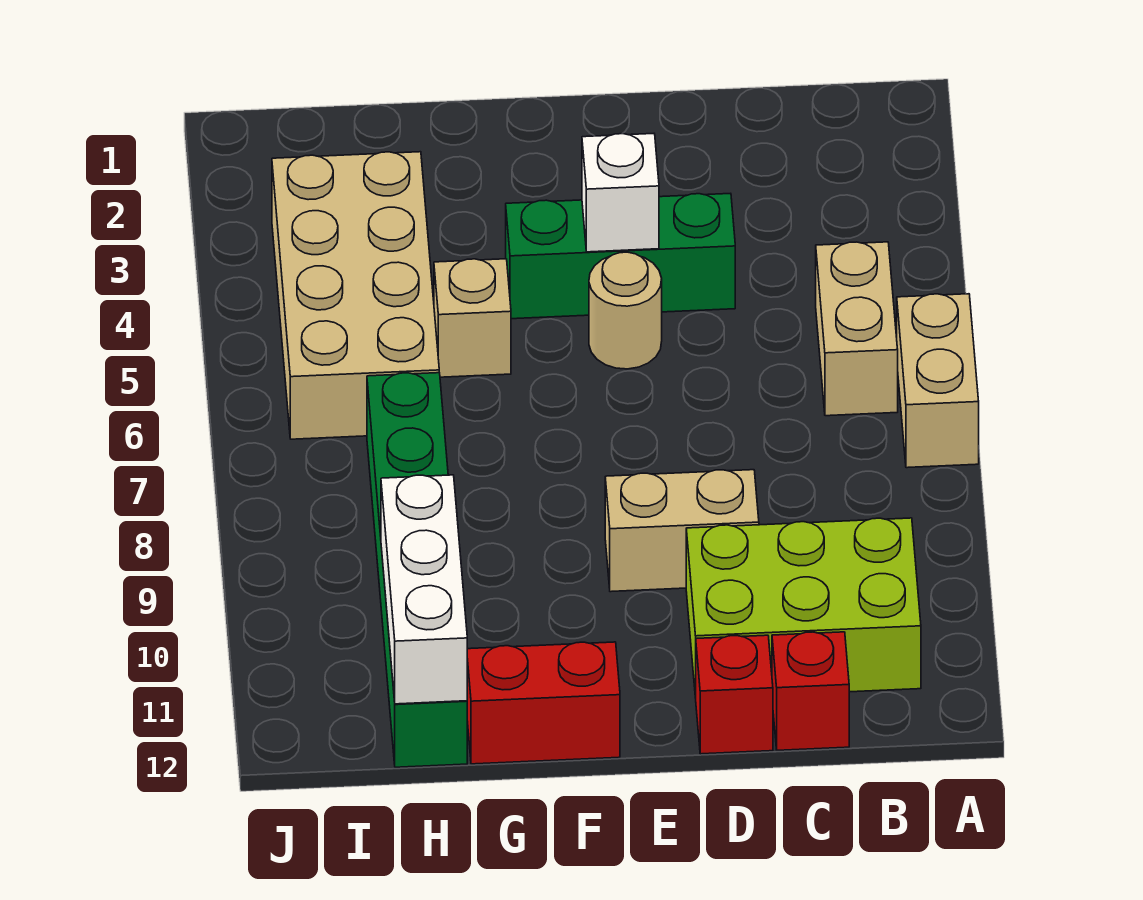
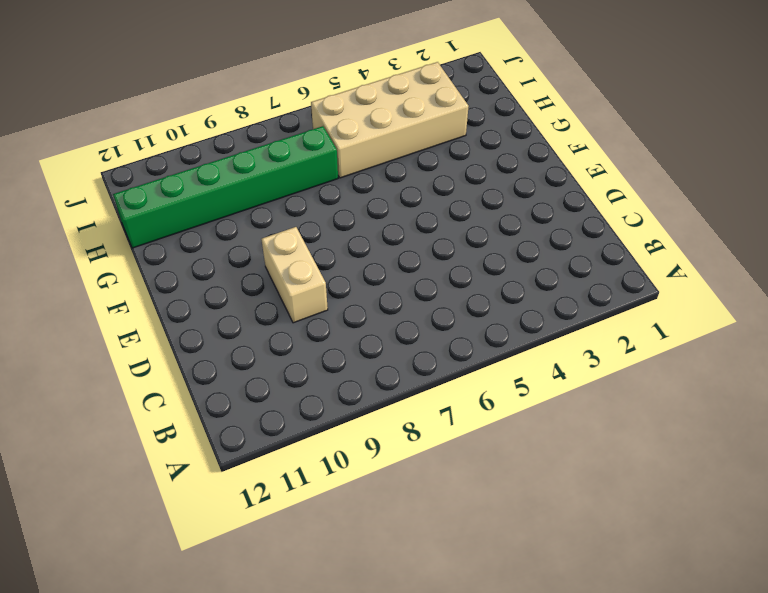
none -> tan brick A6:A7 level 1
none -> tan brick B5:B6 level 1
none -> lime brick B10:D11 level 1

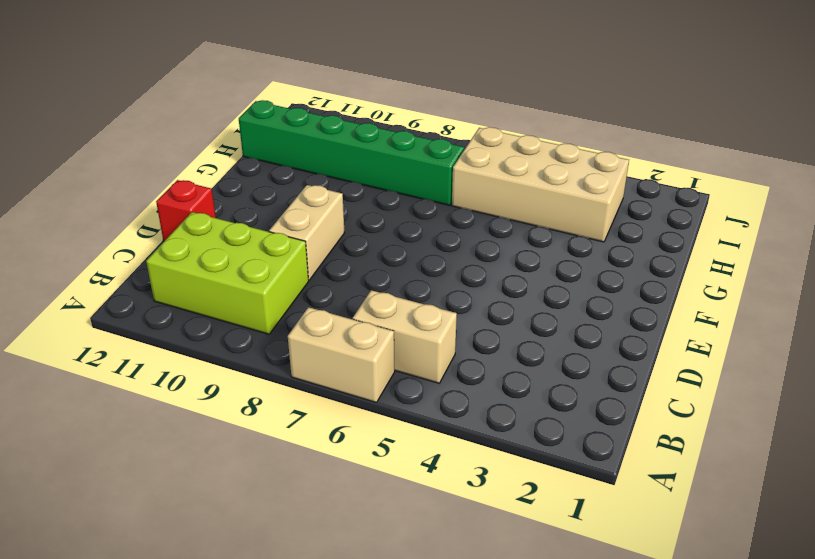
lime brick B9:C11 level 1 -> lime brick B10:D11 level 1
none -> red brick C12 level 1
none -> green brick D4:F4 level 1
none -> tan round brick E5 level 1

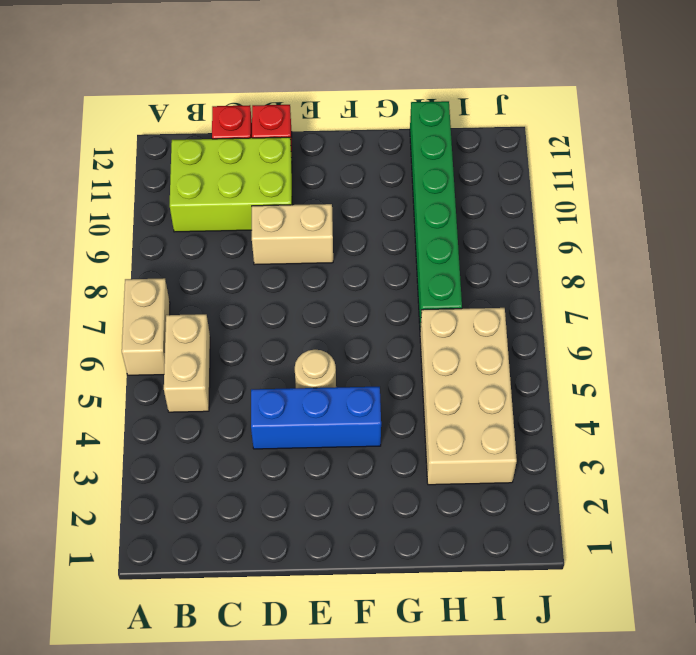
blue brick D4:F4 level 1 -> green brick D4:F4 level 1
none -> red brick F12:G12 level 1
none -> tan brick G5 level 1
none -> white brick E4 level 2

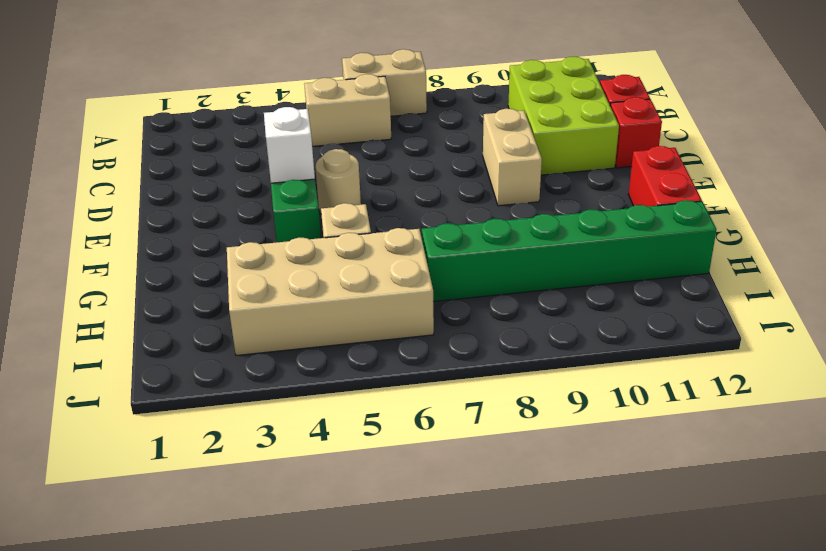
none -> white brick H10:H12 level 2

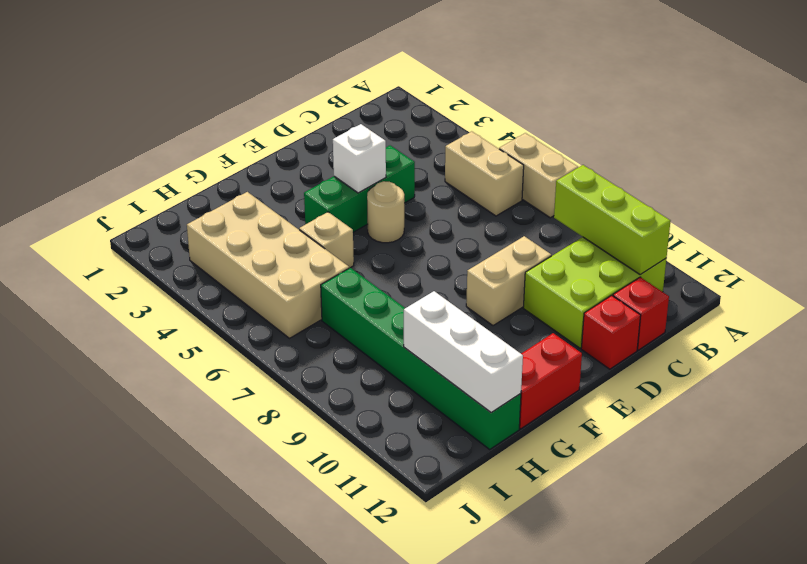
lime brick B9:B11 level 2 -> none

